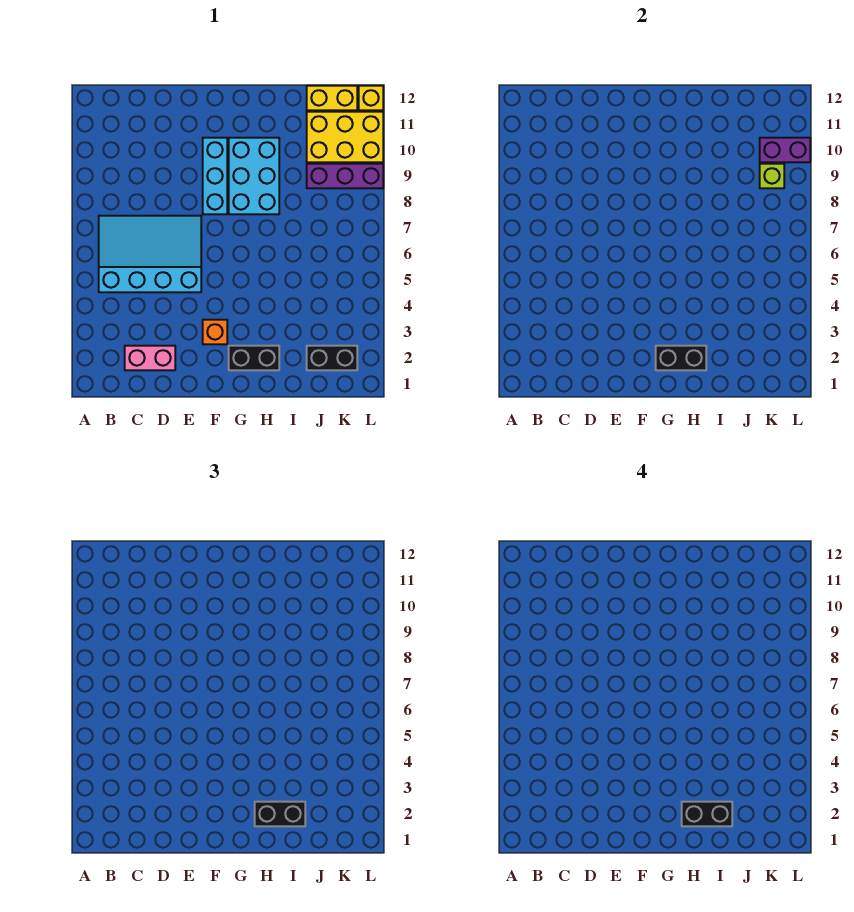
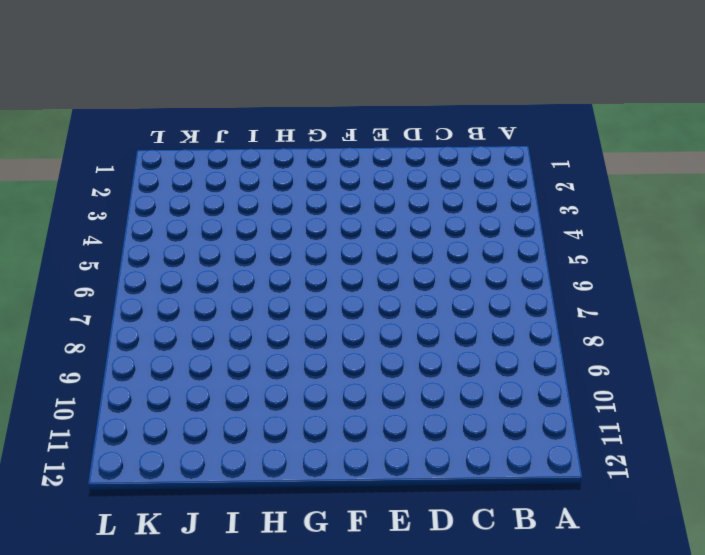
none -> cyan slope B5:E7 level 1 top 5
none -> pink brick C2:D2 level 1
none -> orange brick F3 level 1

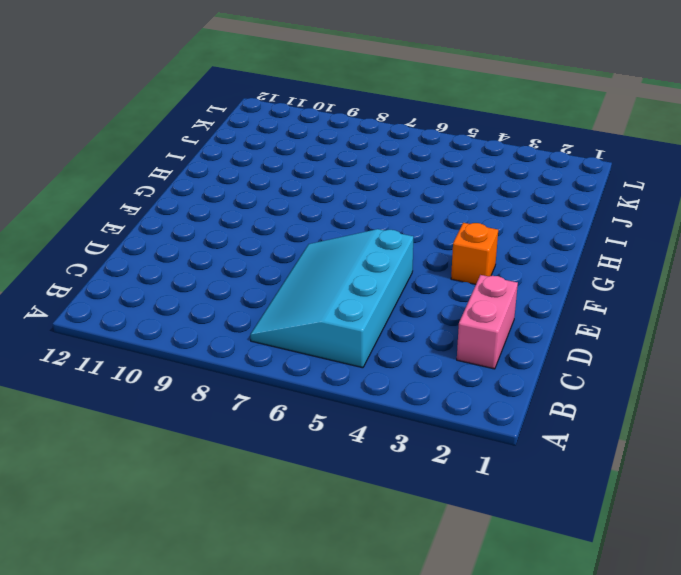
none -> cyan brick F8:F10 level 1
none -> black brick G2:H2 level 1
none -> cyan brick G8:H10 level 1

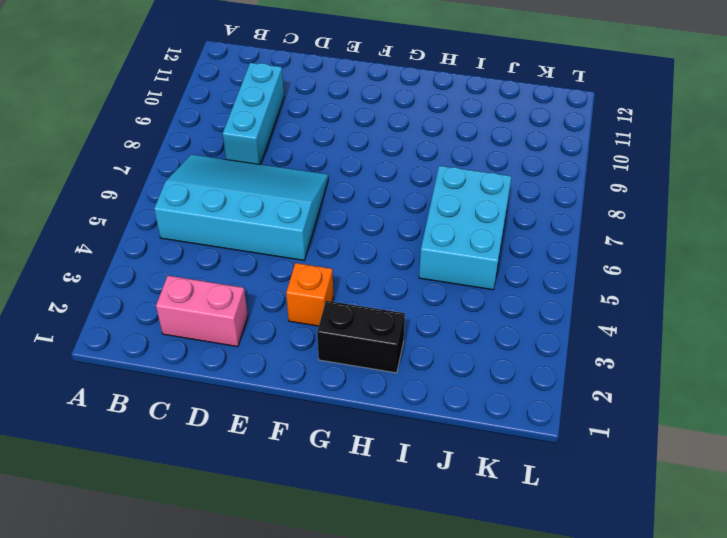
cyan brick C8:C10 level 1 -> cyan brick F8:F10 level 1
cyan brick I5:J7 level 1 -> cyan brick G8:H10 level 1
none -> black brick J2:K2 level 1
none -> purple brick J9:L9 level 1
none -> yellow brick J10:L11 level 1

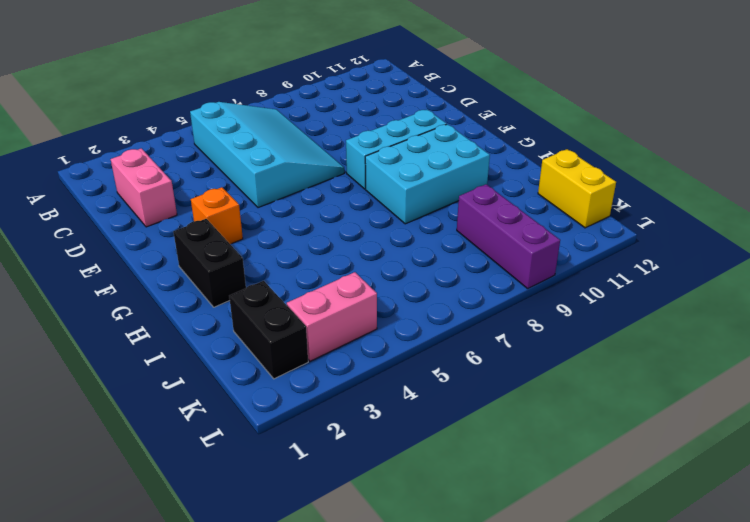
pink brick K3:K4 level 1 -> none
none -> yellow brick J10:L11 level 1
none -> yellow brick L12 level 1
none -> black brick G2:H2 level 2

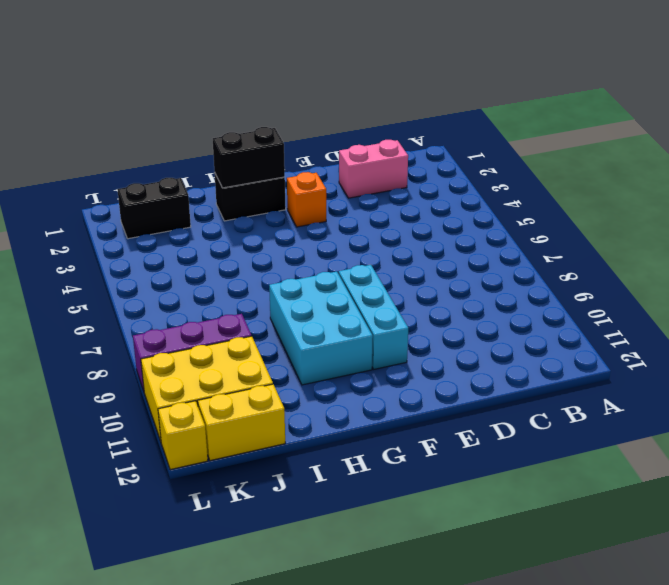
none -> cyan slope B5:E7 level 1 top 5
none -> lime brick K9 level 2
none -> purple brick K10:L10 level 2

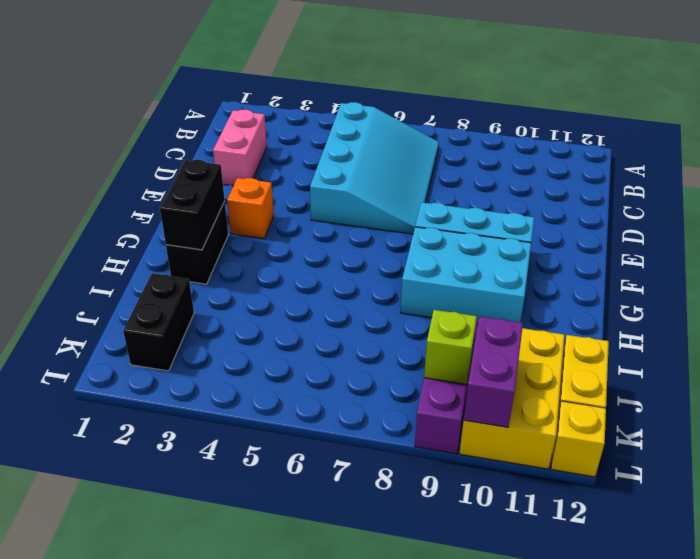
none -> black brick H2:I2 level 3
none -> black brick H2:I2 level 4

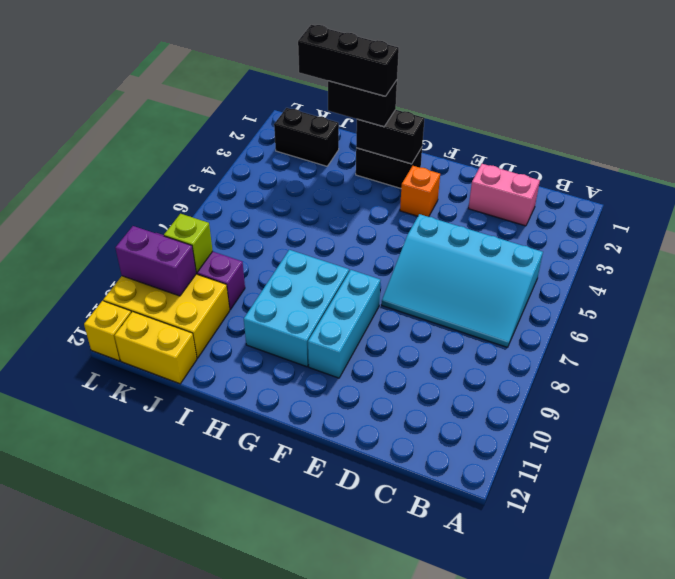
black brick H2:J2 level 4 -> black brick H2:I2 level 4

